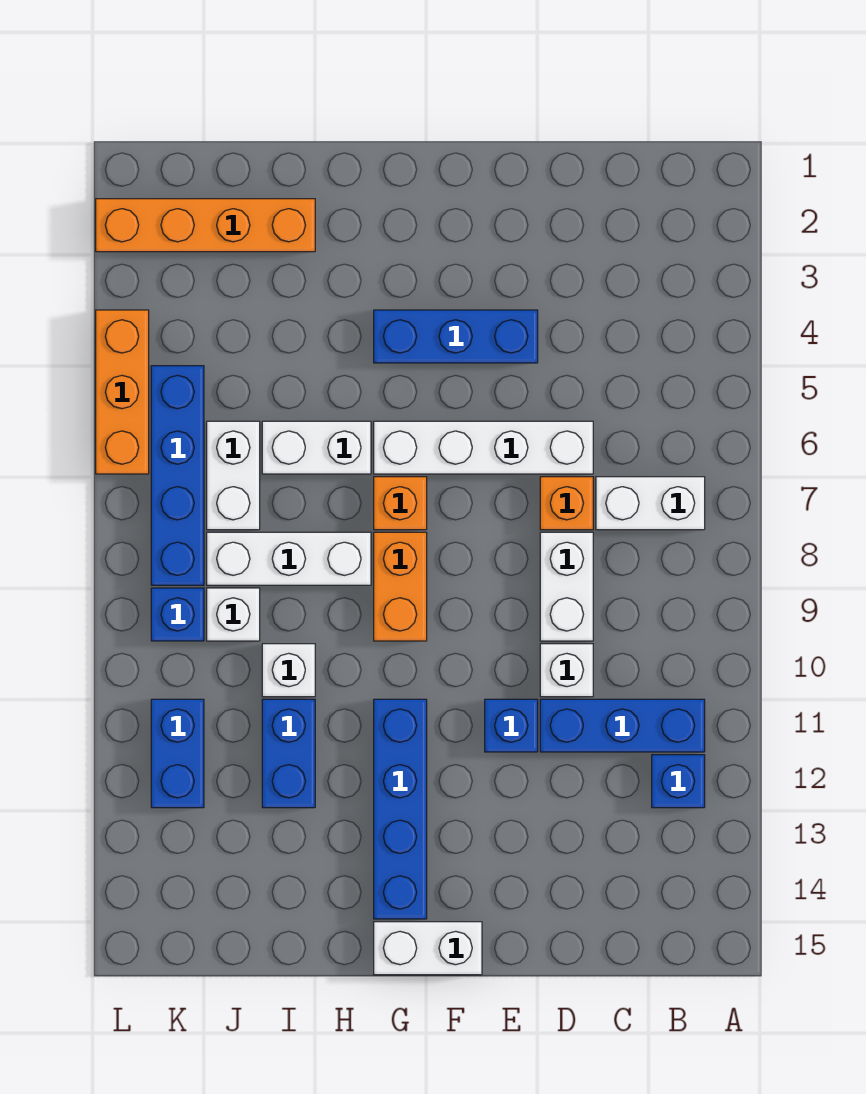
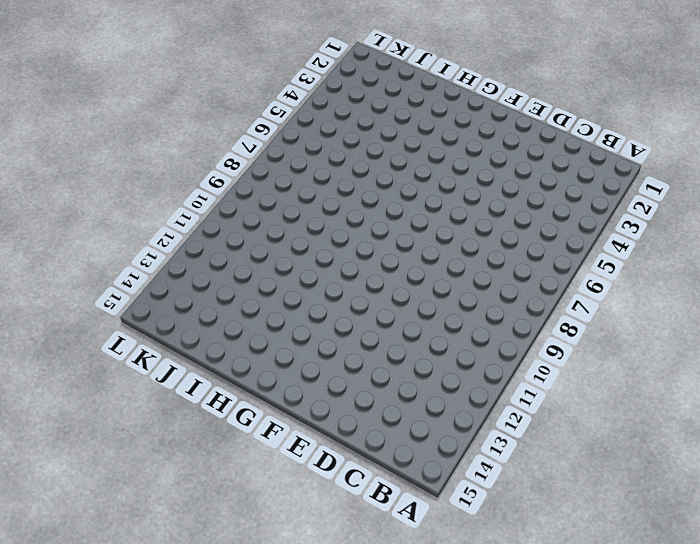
none -> white brick B7:C7 level 1
none -> blue brick B11:D11 level 1
none -> blue brick B12 level 1

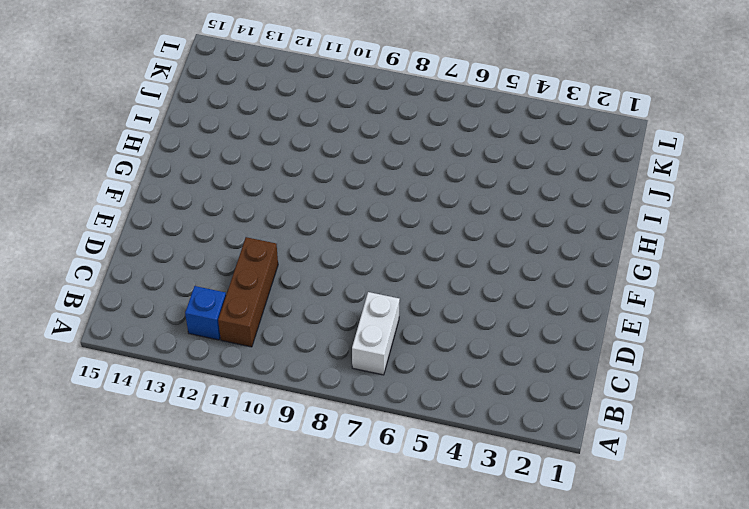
brown brick B11:D11 level 1 -> blue brick B11:D11 level 1
none -> white brick D6:G6 level 1
none -> orange brick D7 level 1
none -> white brick D8:D9 level 1

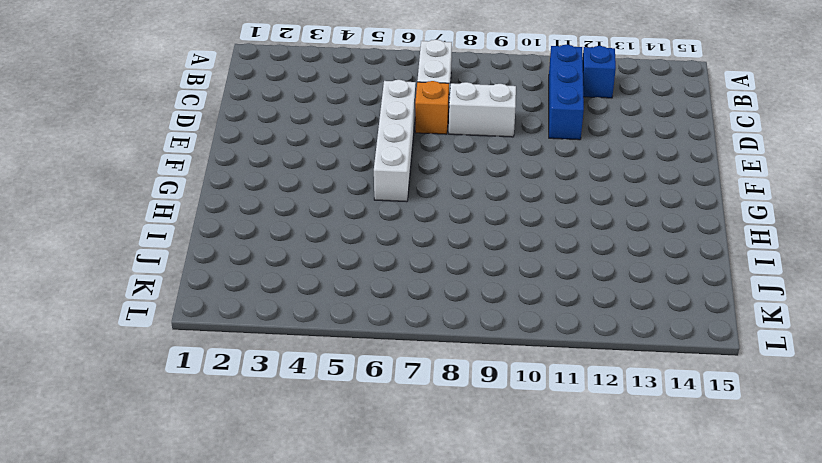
none -> white brick D10 level 1
none -> blue brick E4:G4 level 1
none -> blue brick E11 level 1

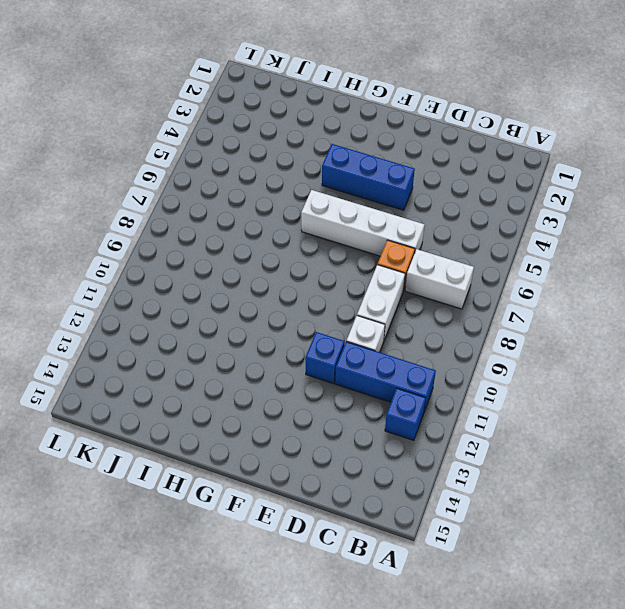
none -> white brick F15:G15 level 1
none -> orange brick G7 level 1
none -> orange brick G8:G9 level 1

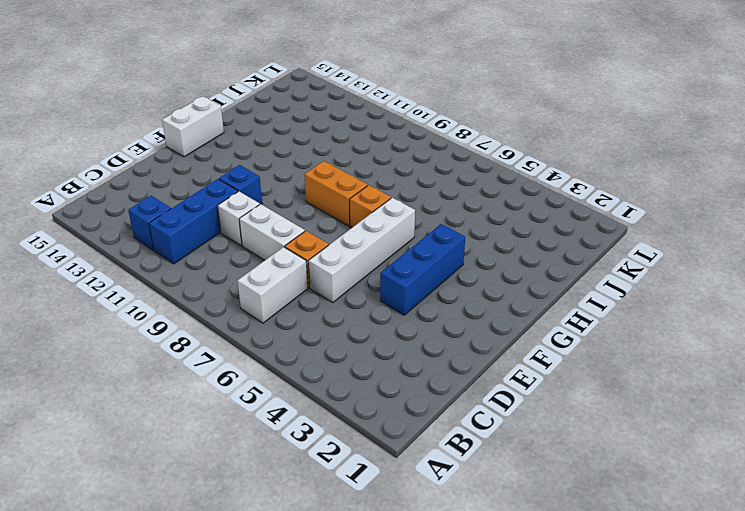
none -> blue brick G11:G14 level 1
none -> white brick H6:I6 level 1
none -> white brick H8:J8 level 1

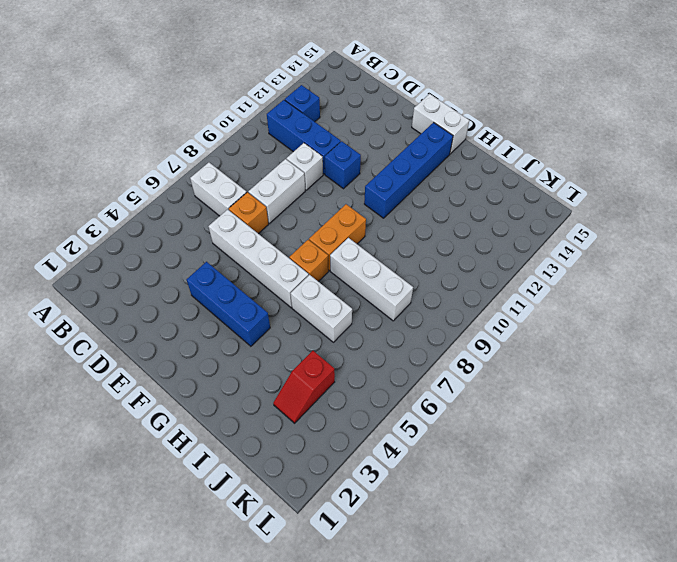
red slope J3:J4 level 1 top 4 -> none
none -> orange brick I2:L2 level 1
none -> white brick I10 level 1
none -> blue brick I11:I12 level 1

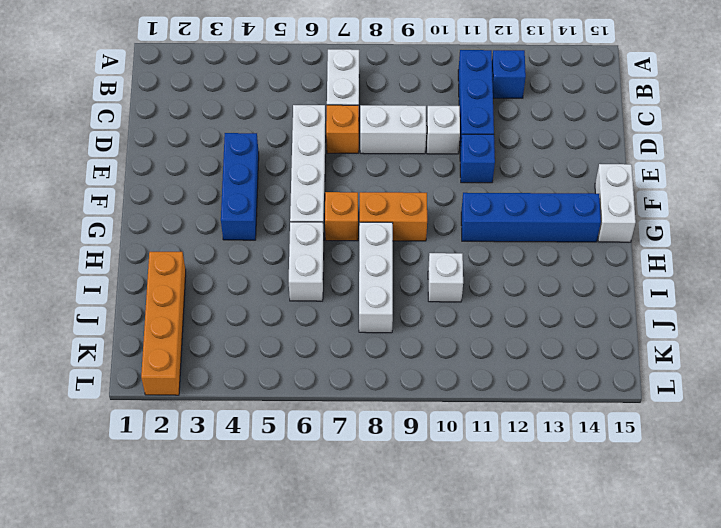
none -> blue brick I11:I12 level 1
none -> white brick J6:J7 level 1
none -> white brick J9 level 1

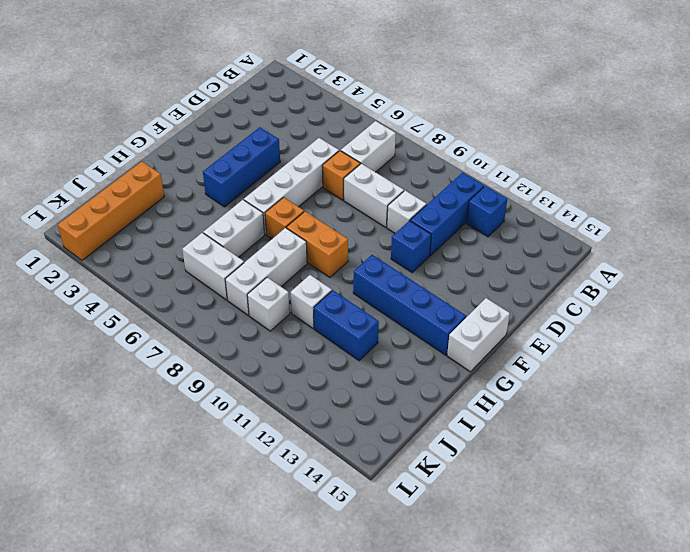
none -> blue brick K5:K8 level 1
none -> blue brick K9 level 1
none -> blue brick K11:K12 level 1

